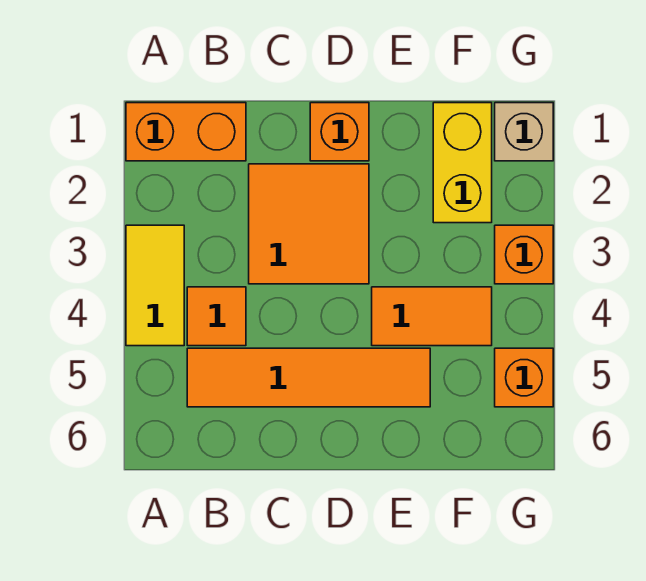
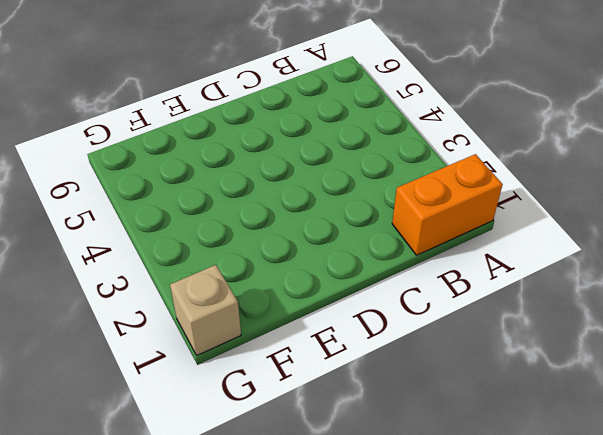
none -> yellow tile A3:A4 level 1
none -> orange tile B4 level 1

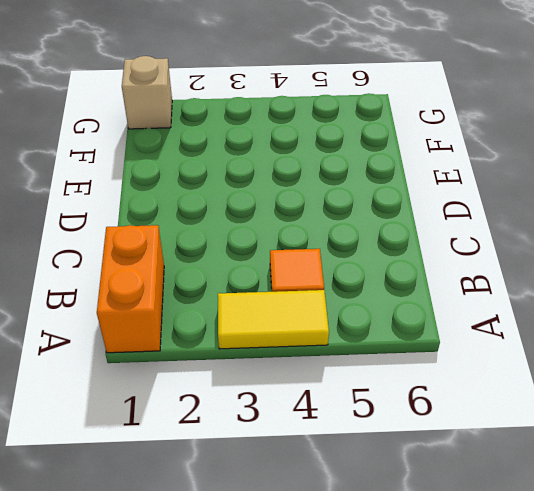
none -> orange tile B5:E5 level 1
none -> orange tile C2:D3 level 1

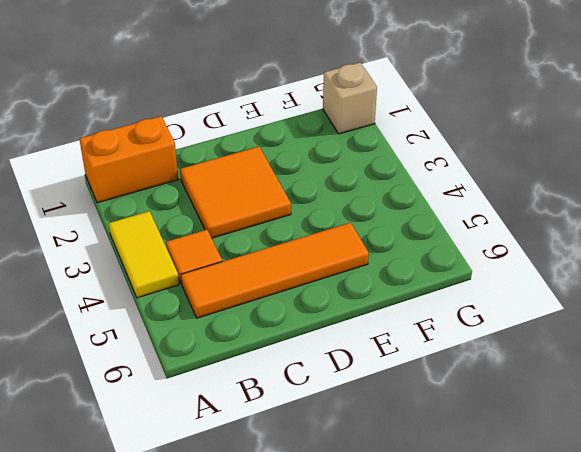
none -> orange brick D1 level 1
none -> orange tile E4:F4 level 1

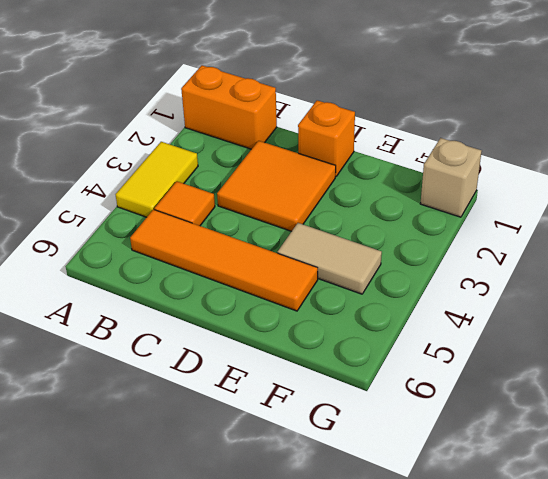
tan tile E4:F4 level 1 -> orange tile E4:F4 level 1
none -> yellow brick F1:F2 level 1
none -> orange brick G3 level 1

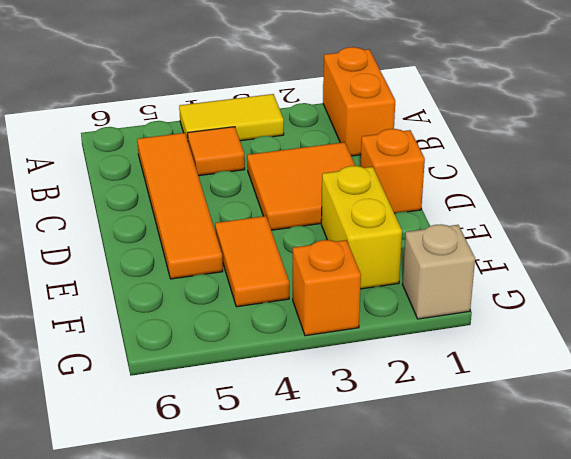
yellow brick E2:F2 level 1 -> yellow brick F1:F2 level 1
none -> orange brick G5 level 1

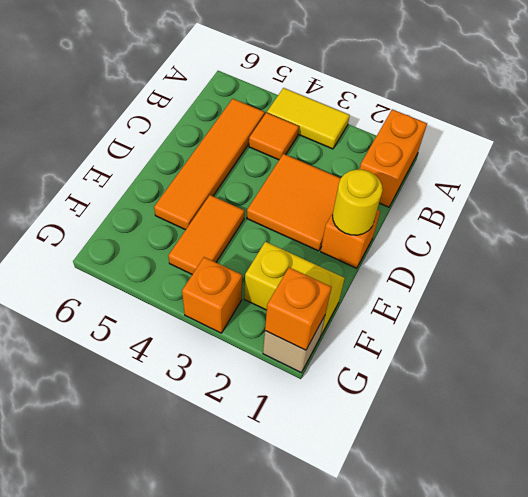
yellow round brick D1 level 2 -> none
orange brick G1 level 2 -> orange brick G5 level 1

